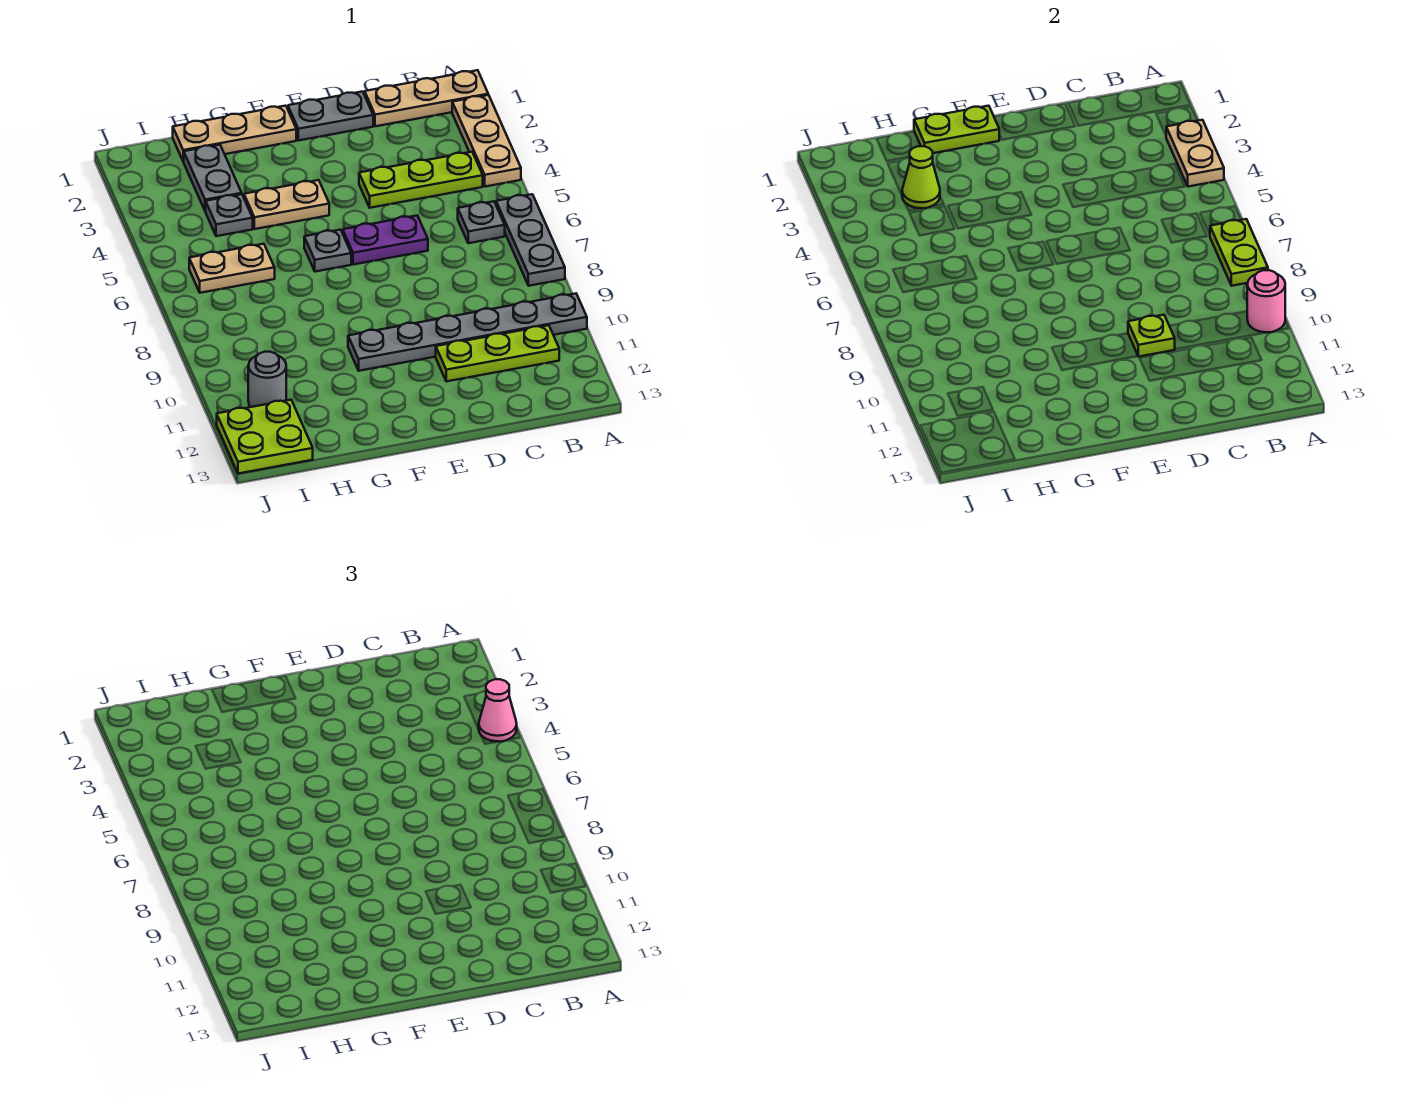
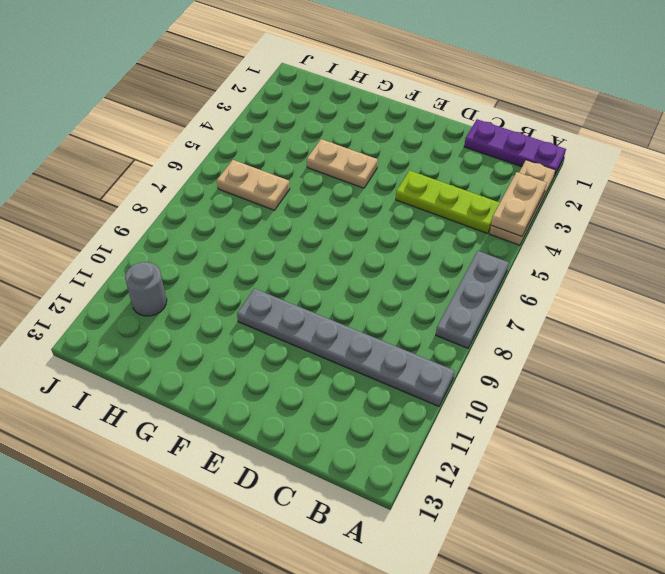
purple plate A1:C1 level 1 -> tan plate A1:C1 level 1
none -> grey plate B6 level 1
none -> lime plate B11:D11 level 1
none -> grey plate D1:E1 level 1

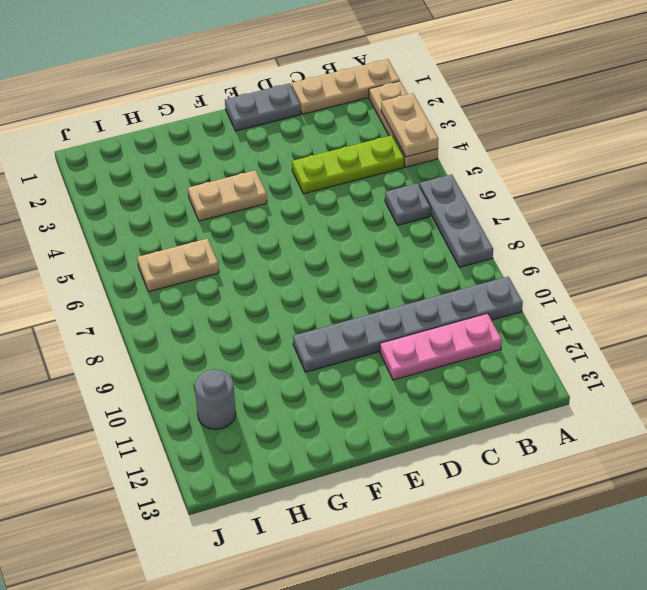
pink plate B11:D11 level 1 -> lime plate B11:D11 level 1
none -> purple plate D6:E6 level 1
none -> tan plate F1:H1 level 1
none -> grey plate F6 level 1

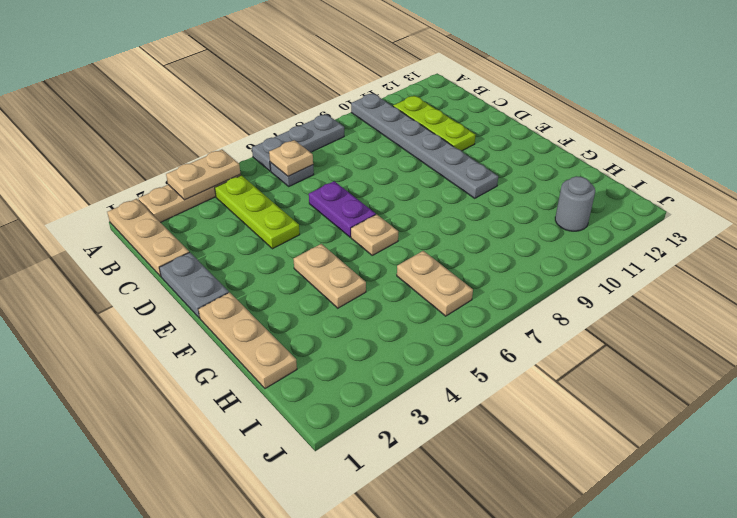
tan plate B6 level 2 -> none
tan plate F6 level 1 -> grey plate F6 level 1
none -> grey plate H2:H3 level 1
none -> grey plate H4 level 1
none -> lime plate I12:J13 level 1

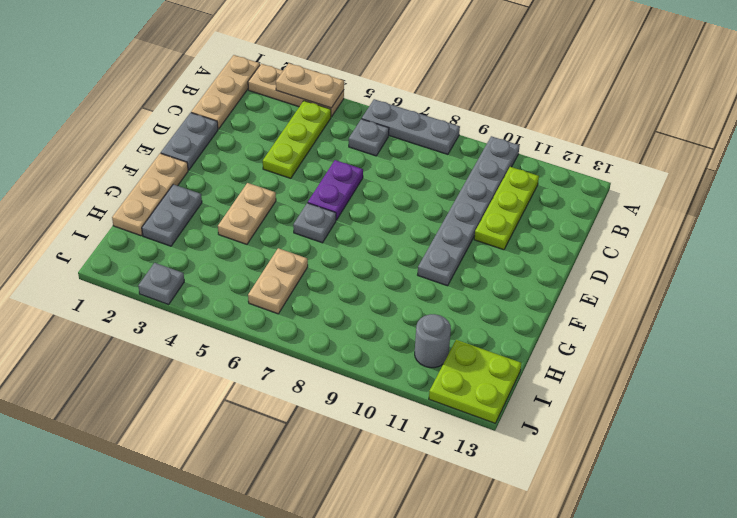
grey plate G2:H2 level 1 -> grey plate H2:H3 level 1
grey plate J3 level 1 -> grey plate H4 level 1
none -> lime plate A7:A8 level 2
none -> pink round brick A10 level 2
none -> lime plate D10 level 2

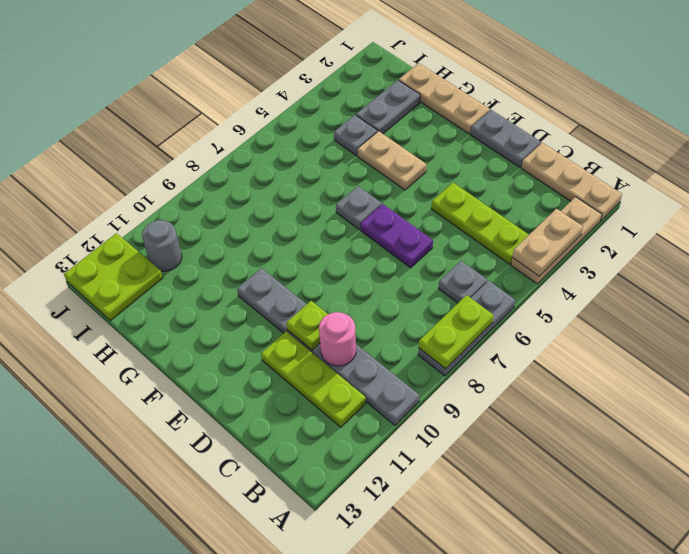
pink round brick C10 level 2 -> pink round brick A10 level 2
none -> tan plate H6:I6 level 1
none -> lime plate F1:G1 level 2
none -> lime cone H3 level 2

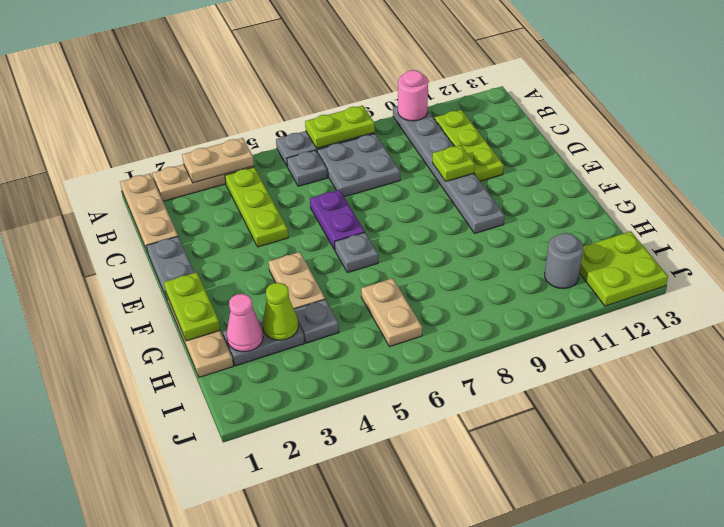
grey plate B7:C8 level 1 -> none
pink cone H2 level 2 -> pink cone A4 level 3

